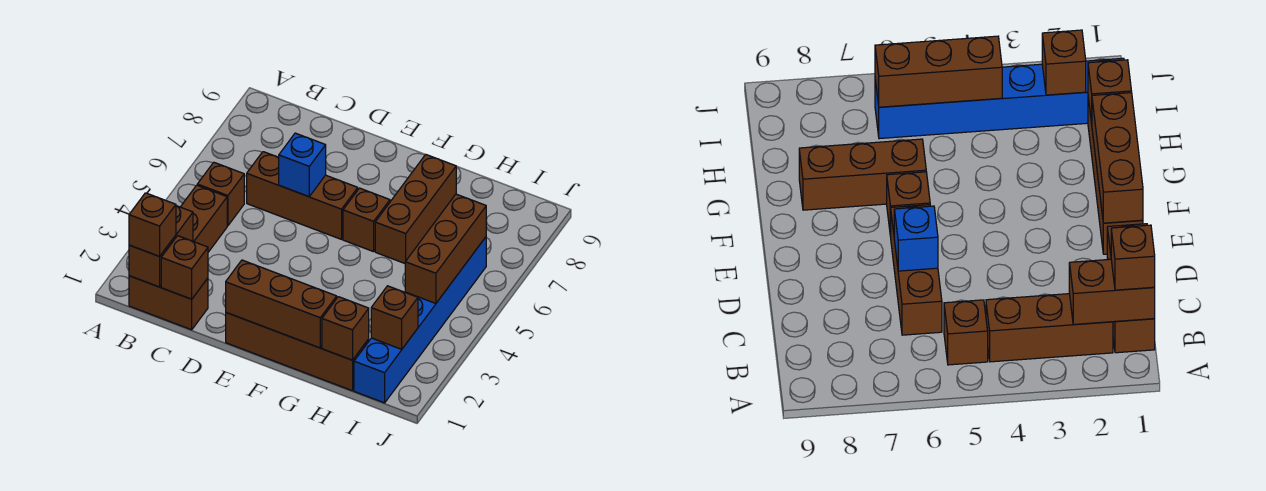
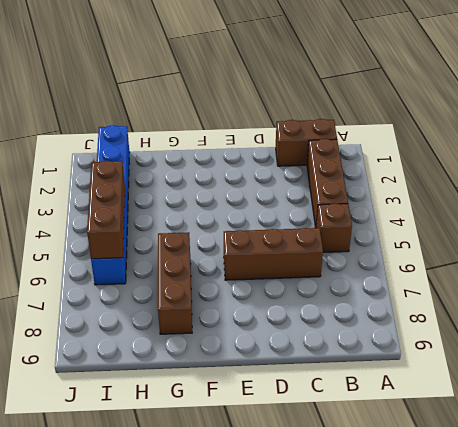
none -> brown brick E1:H1 level 1
none -> brown brick F6 level 1
none -> brown brick B1:B2 level 2

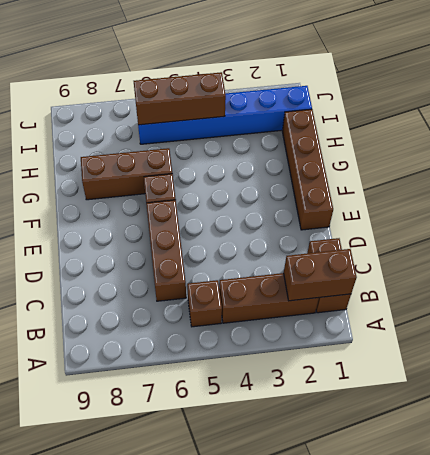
none -> brown brick C1 level 2
none -> blue brick D6 level 2
none -> brown brick E1:G1 level 2

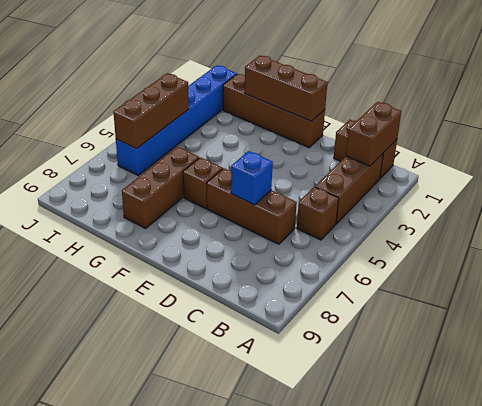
none -> brown brick C1 level 2
none -> brown brick H1 level 2
none -> brown brick I2 level 2

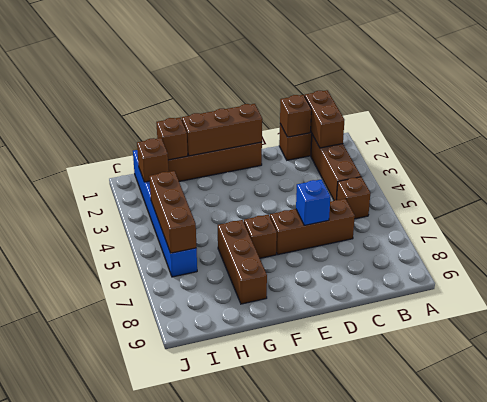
none -> brown brick B1 level 3

